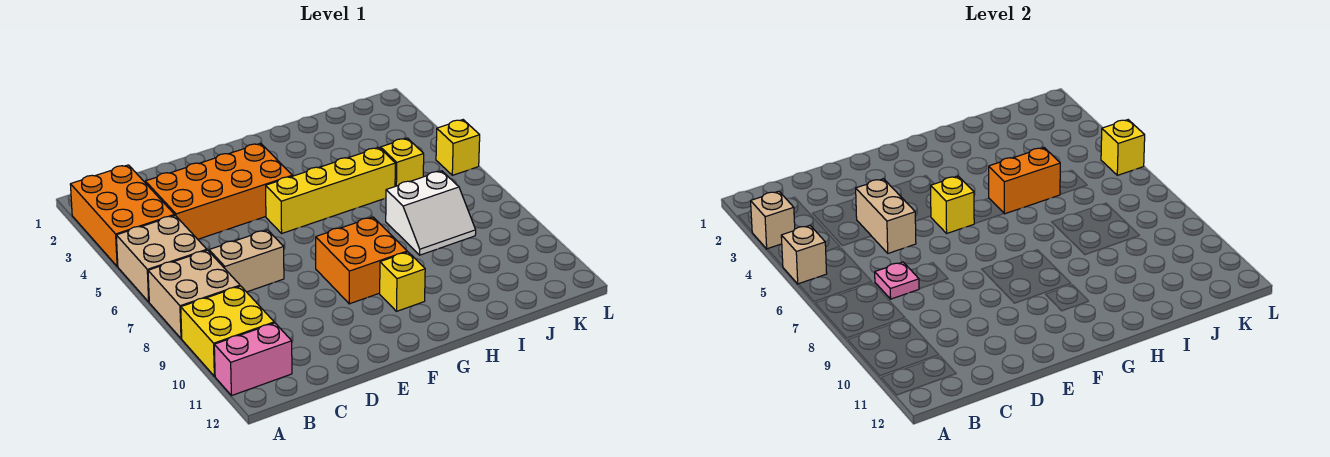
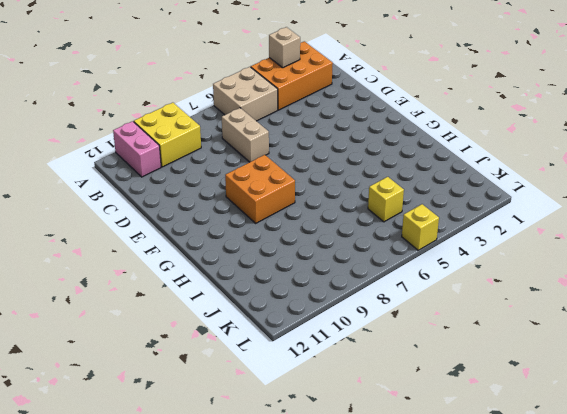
none -> tan brick A7:B8 level 1
none -> orange brick C3:F4 level 1
none -> yellow brick F5:I5 level 1

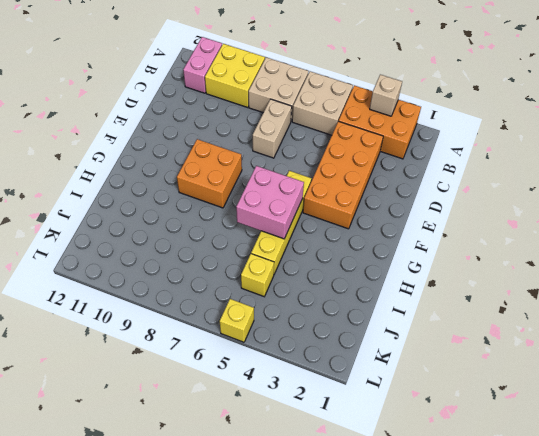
pink brick G5:H6 level 2 -> orange brick H5:I5 level 2
none -> yellow brick G10 level 1
none -> white slope I7:J8 level 1 top 7
none -> tan brick A5 level 2

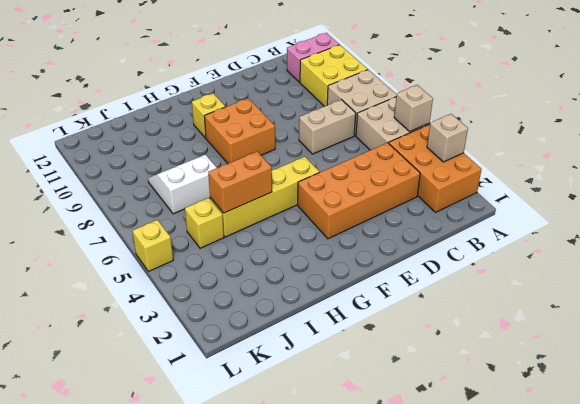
none -> pink plate C7 level 2
none -> tan brick D4:D5 level 2
none -> yellow brick F5 level 2

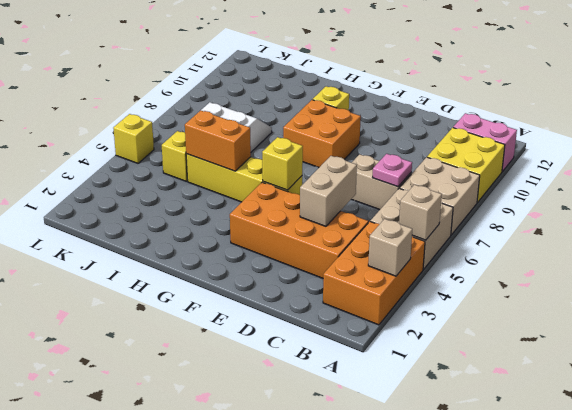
none -> yellow brick L5 level 2

